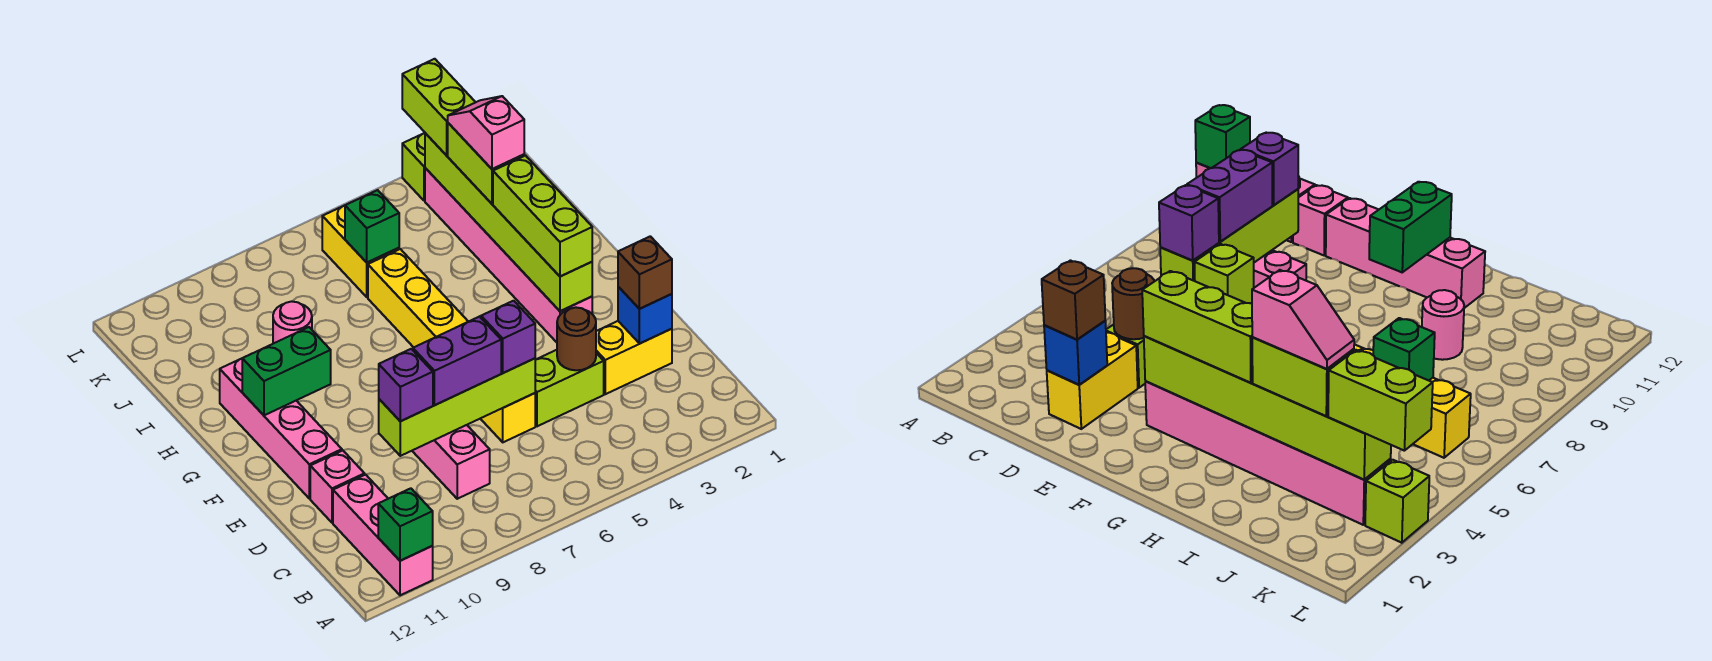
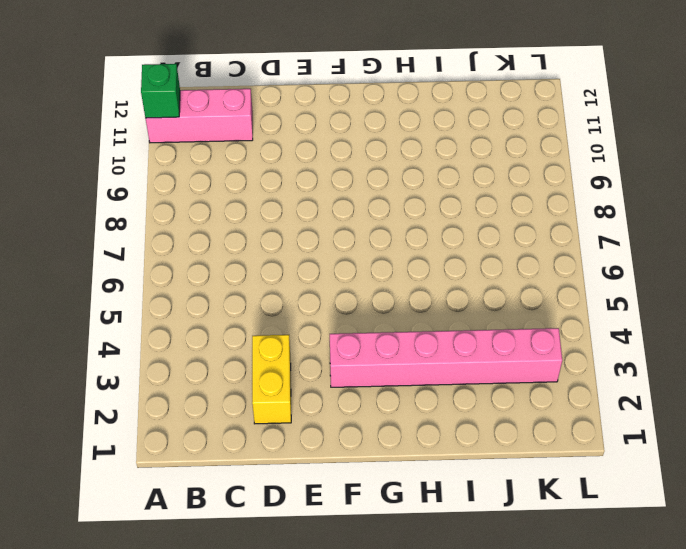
none -> pink brick C8:E8 level 1
none -> lime brick D4:D5 level 1
none -> yellow brick D6:I6 level 1

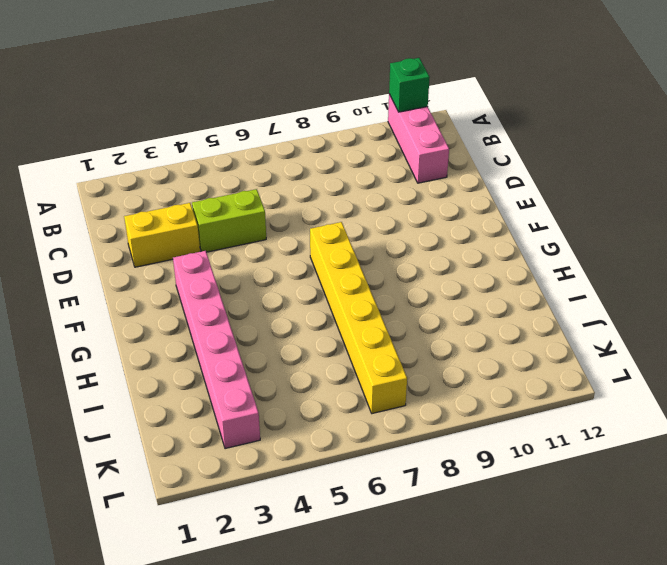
yellow brick F7:K7 level 1 -> yellow brick D6:I6 level 1
none -> pink brick C8:E8 level 1
none -> pink brick D11 level 1
none -> pink brick E11:H11 level 1

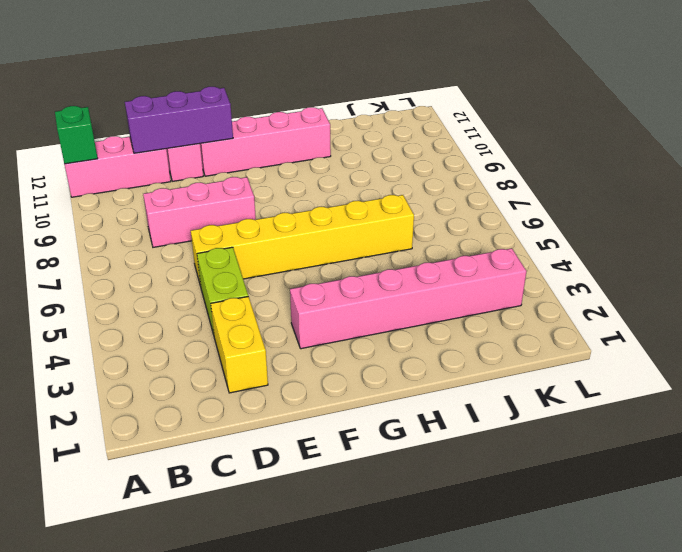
purple brick C11:E11 level 2 -> none
none -> pink round brick I9 level 1
none -> yellow brick J6:K6 level 1
none -> lime brick L3 level 1

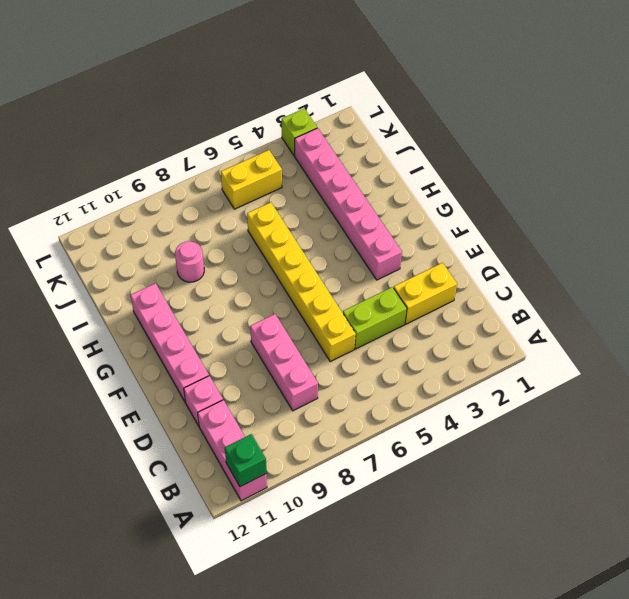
yellow brick K5:K6 level 1 -> yellow brick J6:K6 level 1
none -> blue brick D2 level 2
none -> brown round brick D4 level 2
none -> lime brick D6:D9 level 2

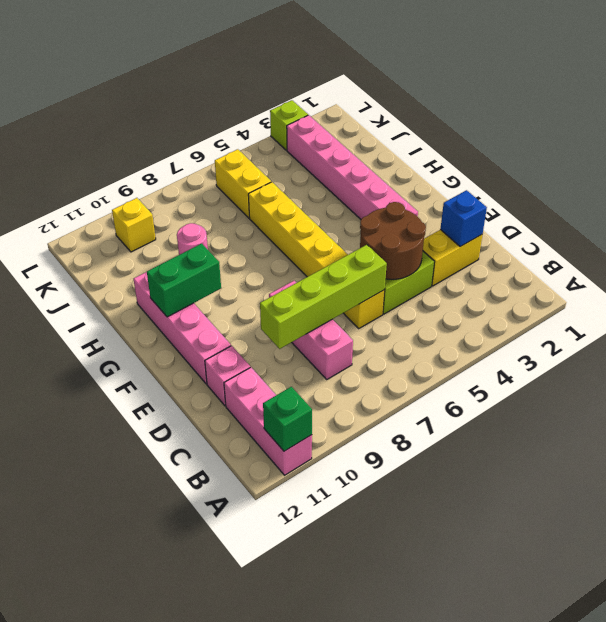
brown round brick D4:E5 level 2 -> brown round brick D4 level 2
yellow brick K10 level 1 -> none
none -> lime brick E6 level 2
none -> lime brick F3:K3 level 2
none -> green brick J6 level 2

